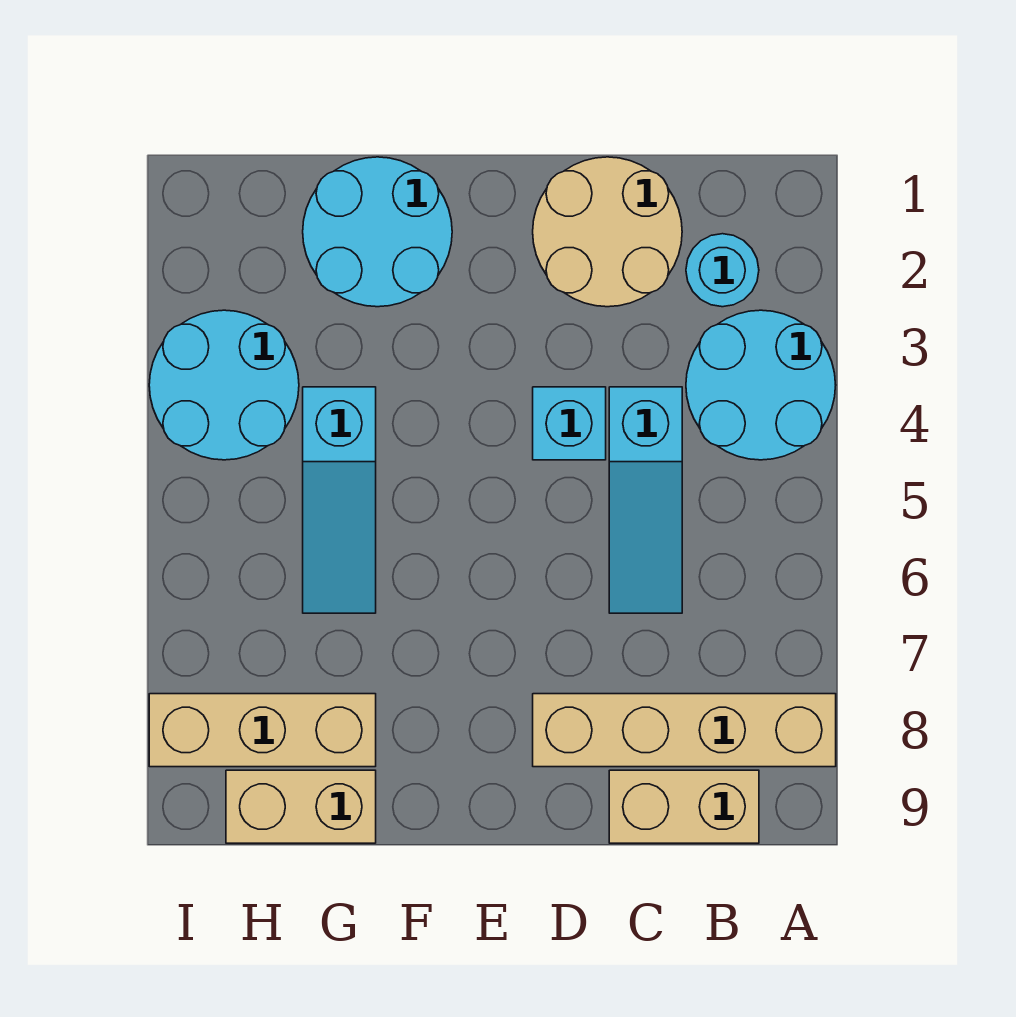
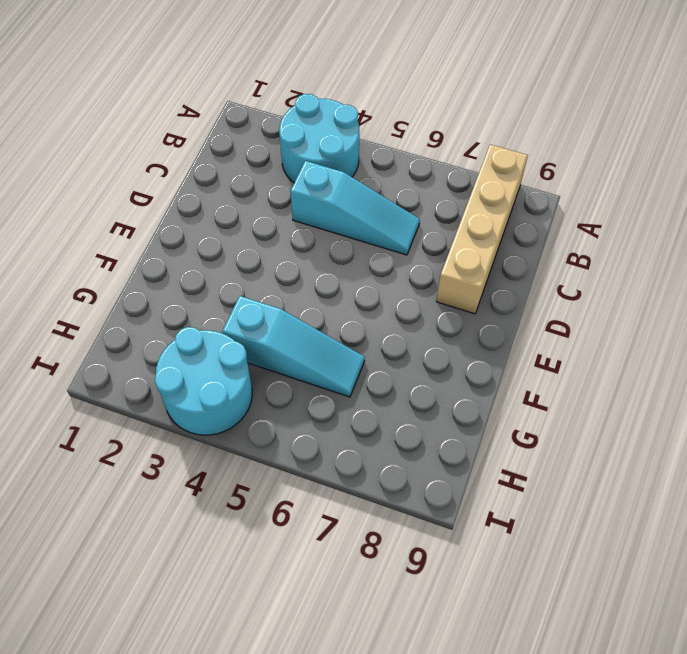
none -> cyan round brick B2 level 1
none -> tan brick B9:C9 level 1
none -> tan round brick C1:D2 level 1

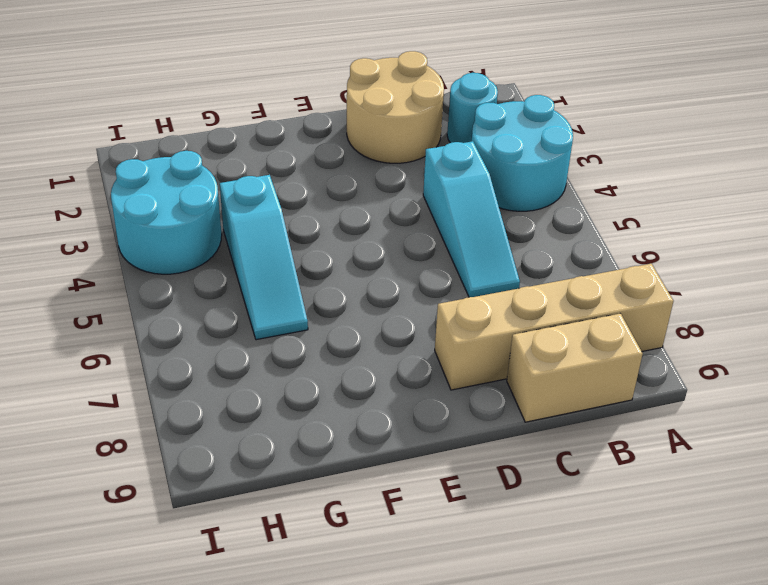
none -> cyan brick D4 level 1
none -> cyan round brick F1:G2 level 1
none -> tan brick G8:I8 level 1

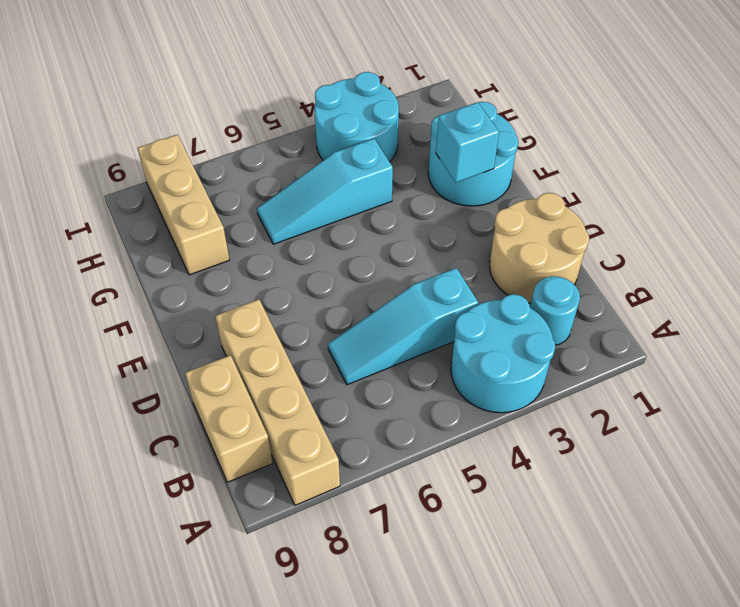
cyan brick F2 level 2 -> cyan brick D4 level 1
none -> tan brick G9:H9 level 1

